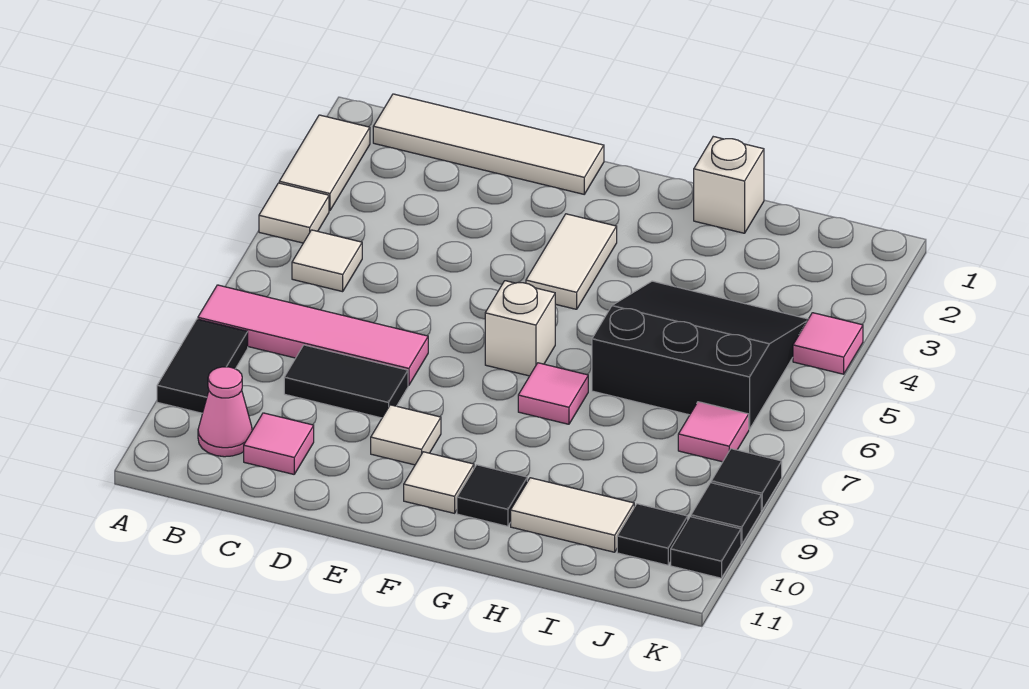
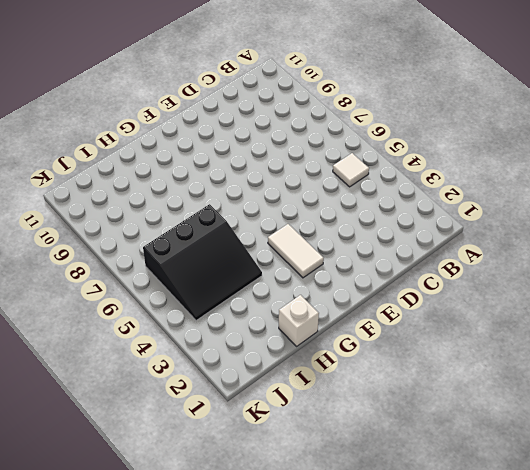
none -> white tile A2:A3 level 1
none -> white tile A4 level 1
none -> pink tile A7:D7 level 1

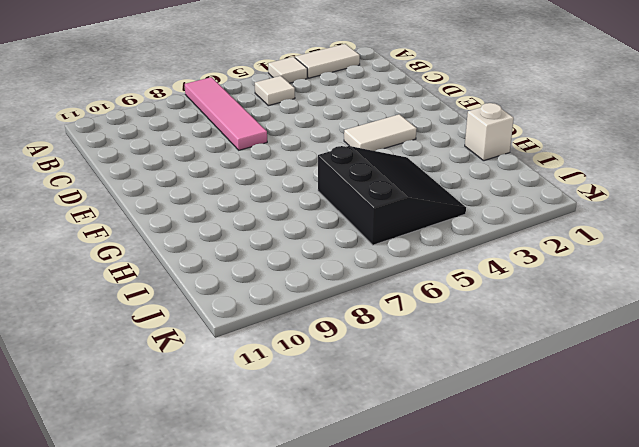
none -> black tile A8:A9 level 1
none -> white tile B1:E1 level 1
none -> pink cone B10 level 1

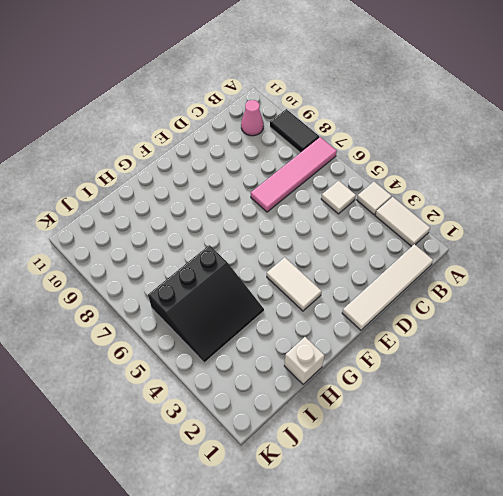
none -> black tile C8:D8 level 1
none -> pink tile C10 level 1
none -> white tile E9 level 1

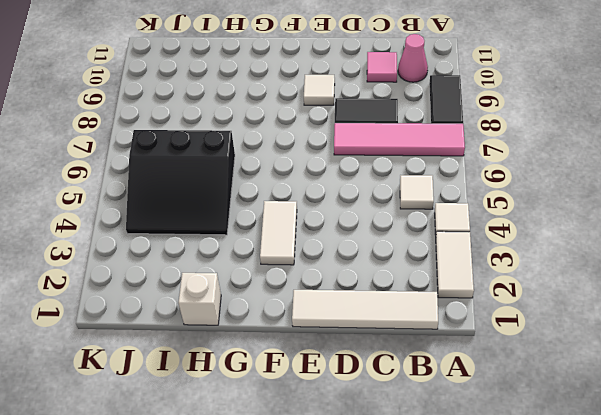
none -> white brick F6 level 1
none -> white tile F10 level 1
none -> pink tile G7 level 1

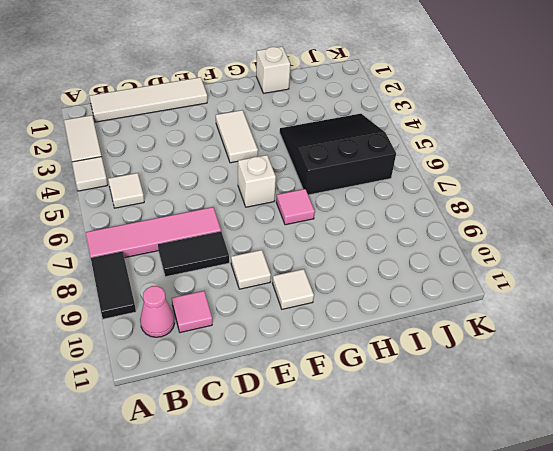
none -> black tile G10 level 1
none -> white tile H10:I10 level 1
none -> pink tile J7 level 1

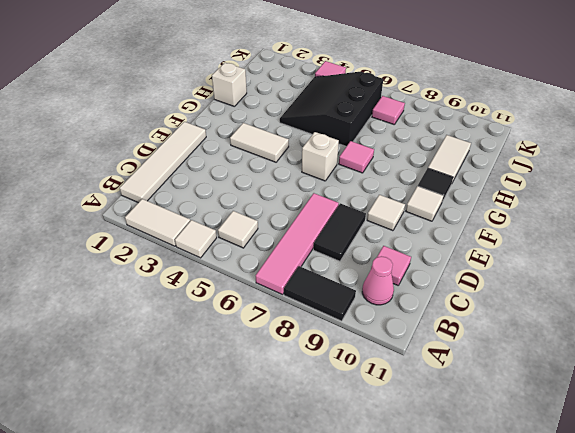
none -> black tile J10 level 1
none -> black tile K8 level 1
none -> black tile K9 level 1

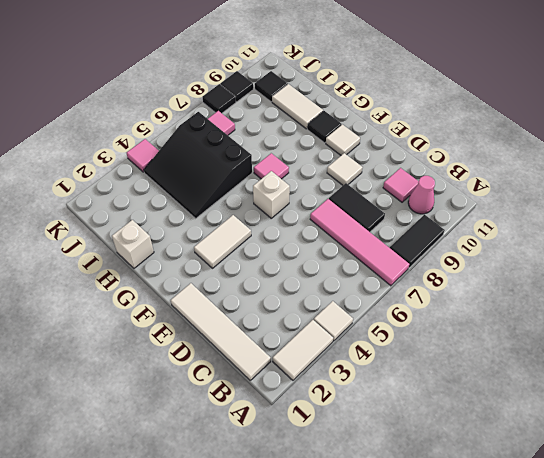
none -> white tile B5 level 1
none -> black tile K10 level 1

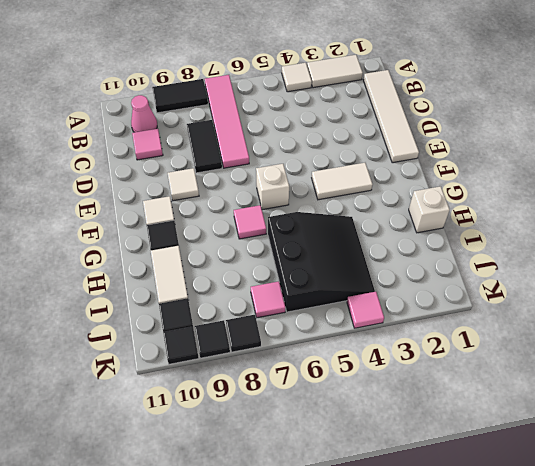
none -> white tile B5 level 1

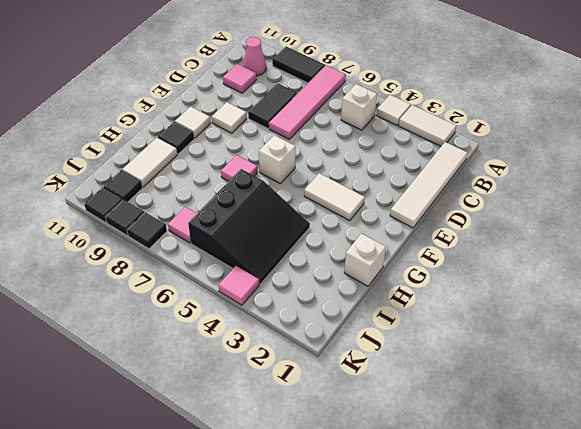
white brick B5 level 1 -> white tile B5 level 1

